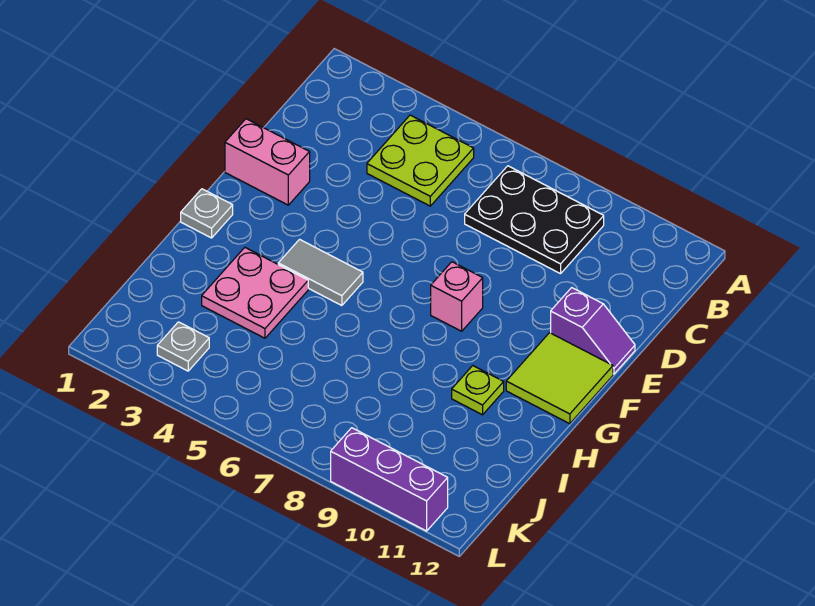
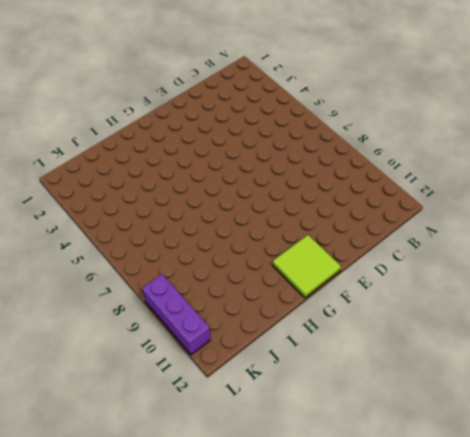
none -> lime plate B4:C5 level 1
none -> black plate B7:C9 level 1
none -> pink brick E1:E2 level 1

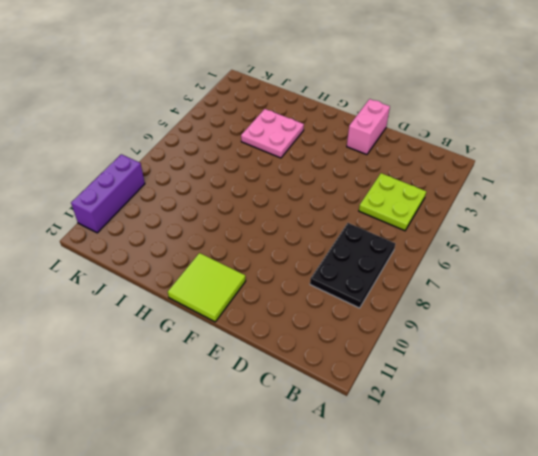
none -> purple slope E11:E12 level 1 top 11
none -> pink brick F8 level 1
none -> grey plate G1 level 1

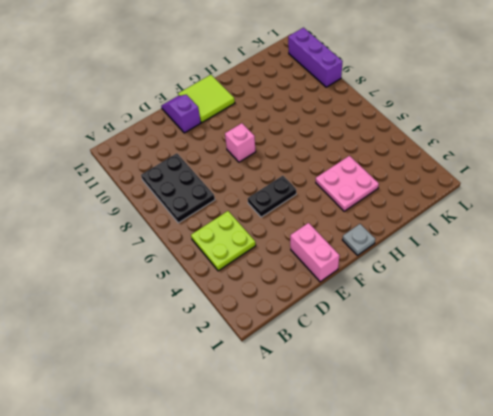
black plate E5:F5 level 1 -> none
none -> grey tile G4:G5 level 1
none -> lime plate H10 level 1
none -> grey plate K3 level 1

